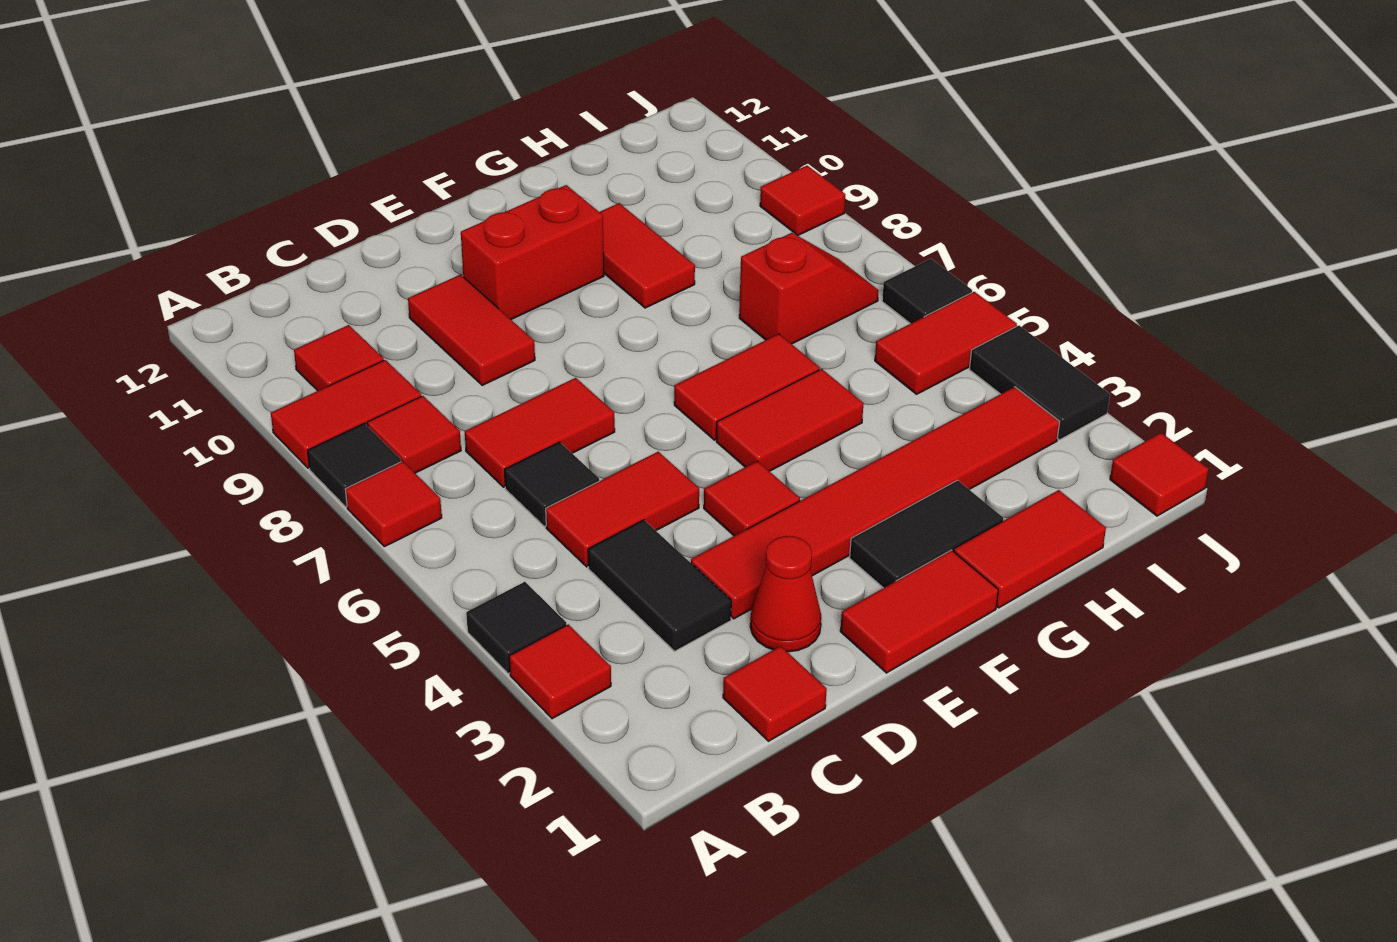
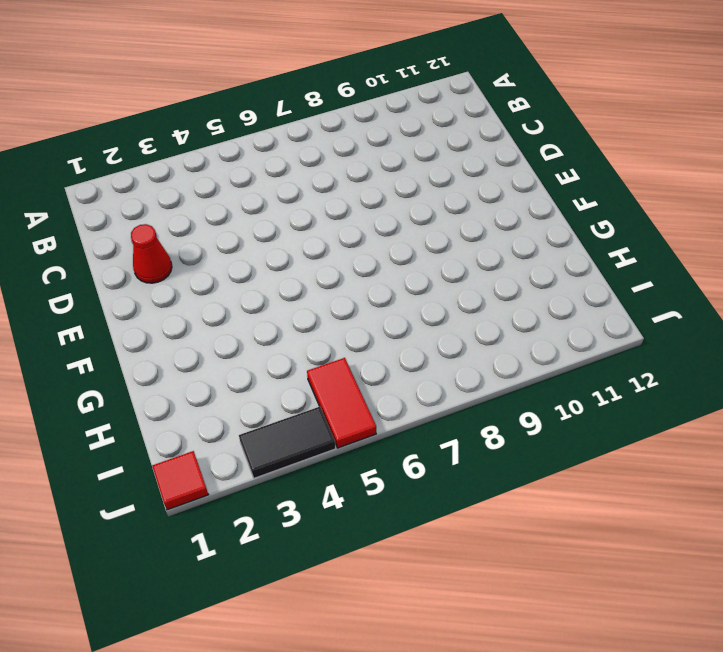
none -> red tile A3 level 1
none -> black tile A4 level 1
none -> red tile A7 level 1

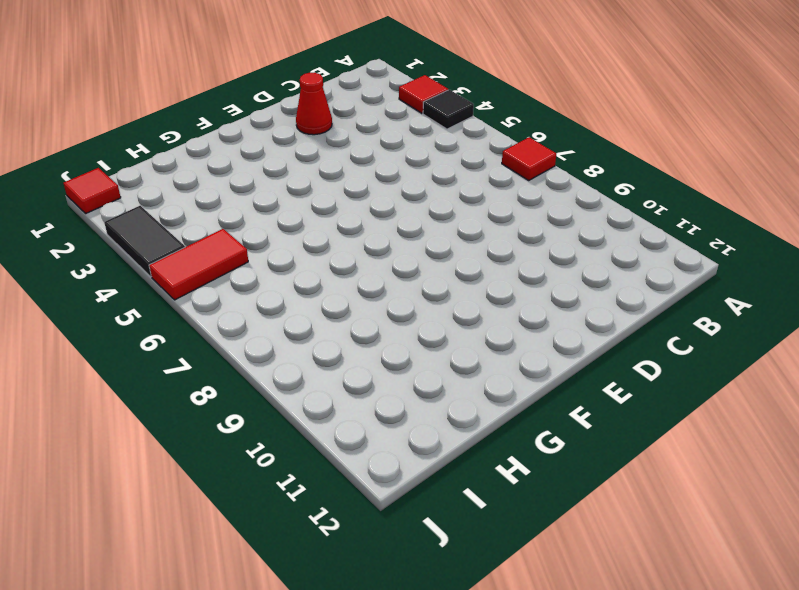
none -> black tile A8 level 1
none -> red tile A9:B9 level 1
none -> red tile B8 level 1

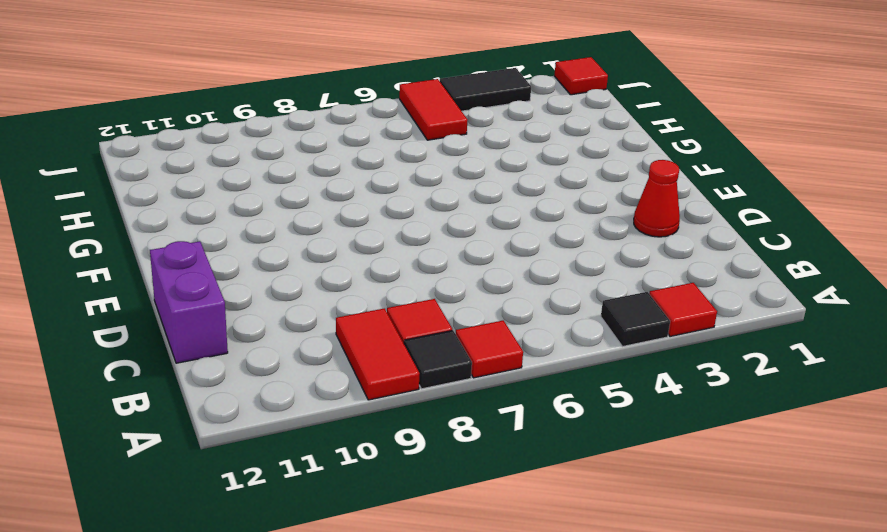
purple brick C12:D12 level 1 -> none
none -> red tile B10 level 1
none -> red tile C1 level 1
none -> black tile C3:C4 level 1

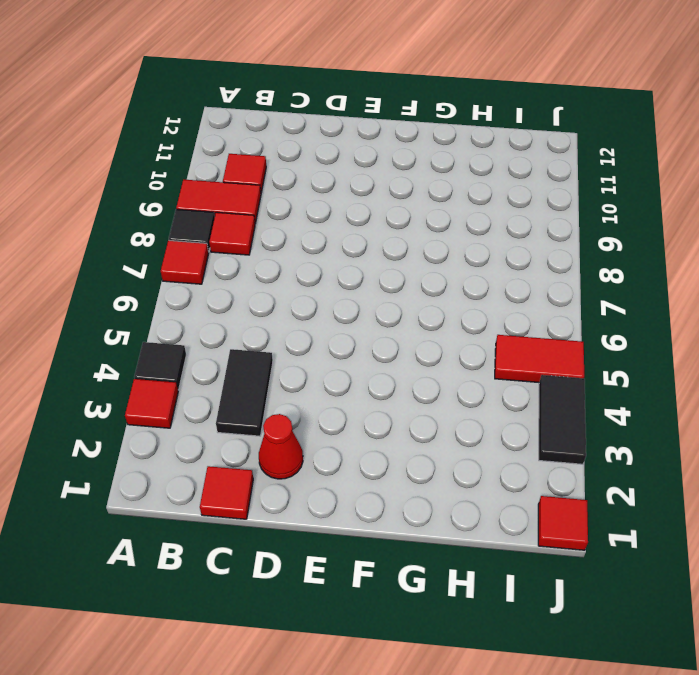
none -> red tile C5:D5 level 1
none -> black tile C6 level 1
none -> red tile C7:D7 level 1

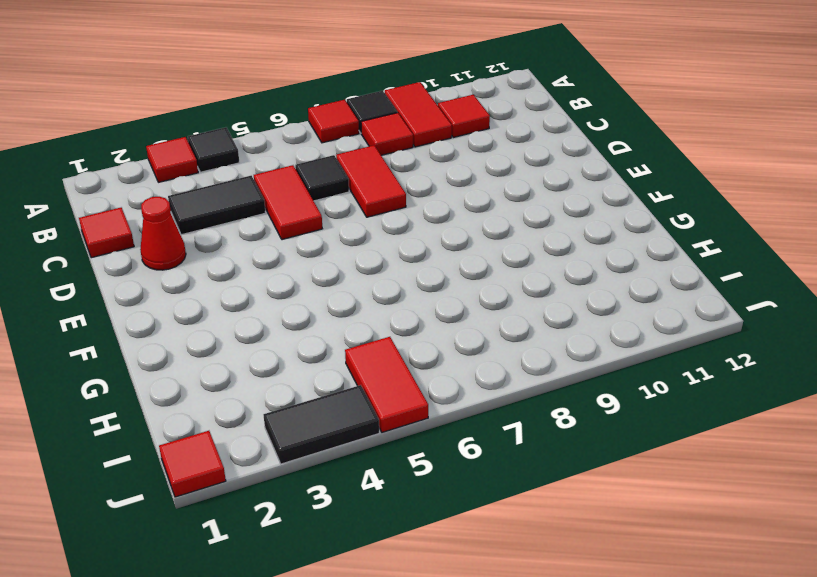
none -> red tile D3:I3 level 1
none -> red tile D9:D10 level 1
none -> red tile E1:F1 level 1

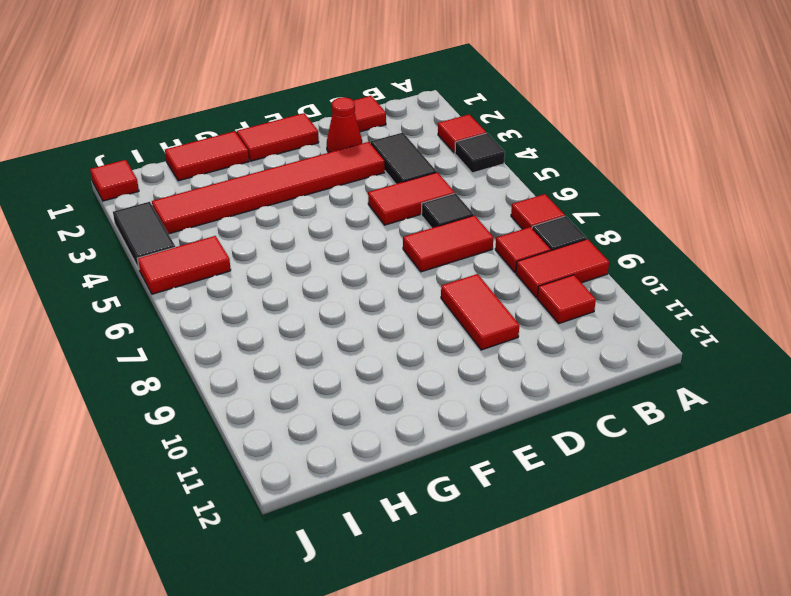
none -> red tile E4 level 1
none -> red brick E10:F10 level 1
none -> black tile F2:G2 level 1

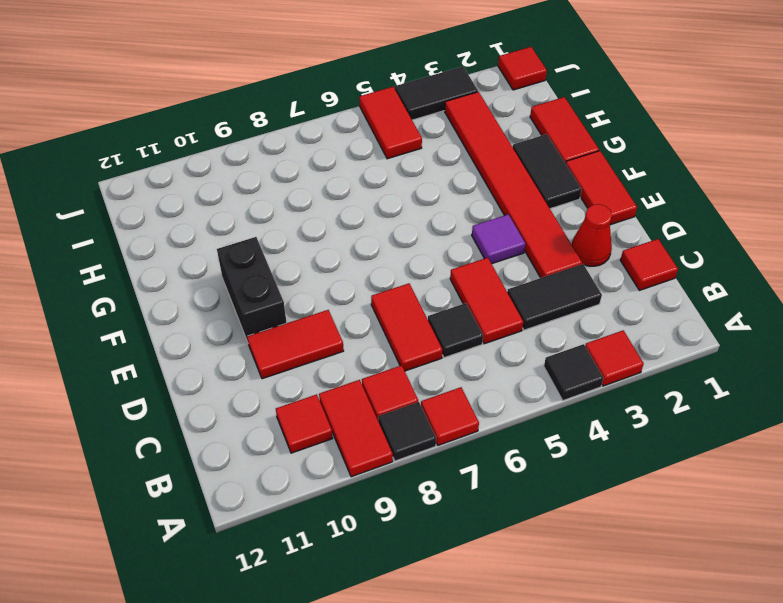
purple tile E4 level 1 -> red tile E4 level 1
black brick E10:F10 level 1 -> red brick E10:F10 level 1
none -> red tile F5:G5 level 1
none -> red tile F6:G6 level 1
none -> red tile G9:G10 level 1

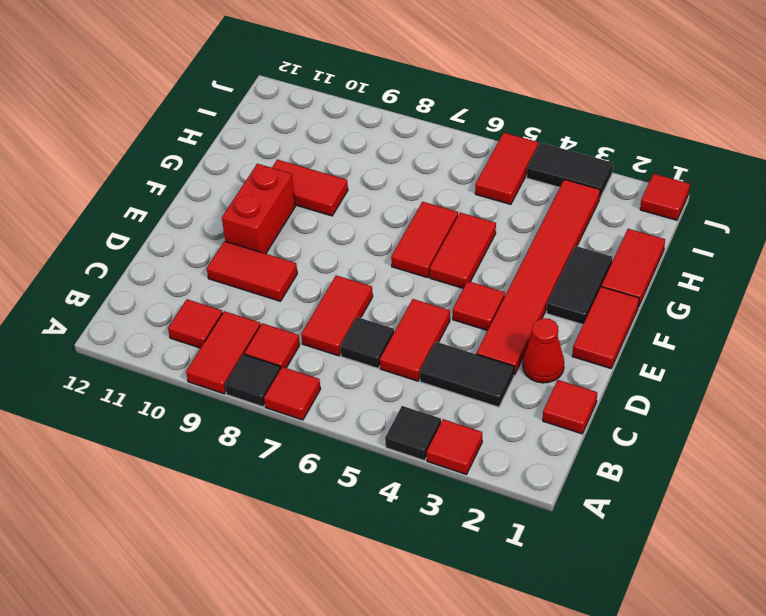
none -> red slope H7:I7 level 1 top H
none -> black tile J6 level 1
none -> red tile J9 level 1

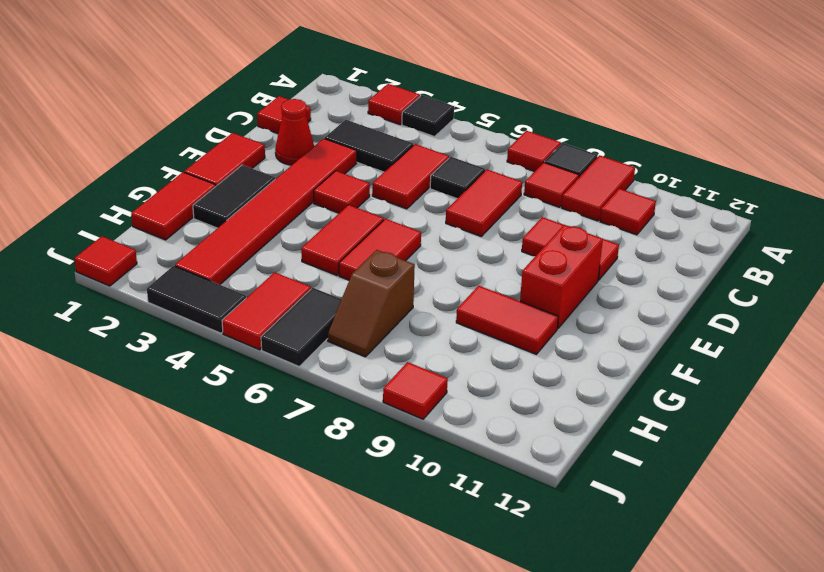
brown slope H7:I7 level 1 top H -> red slope H7:I7 level 1 top H
black tile I6:J6 level 1 -> black tile J6 level 1

